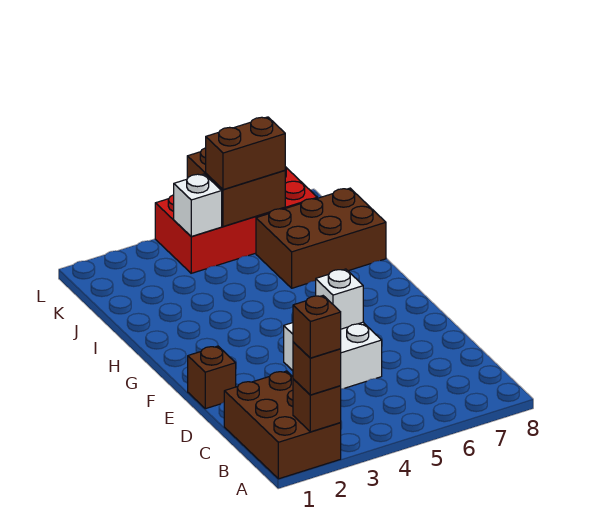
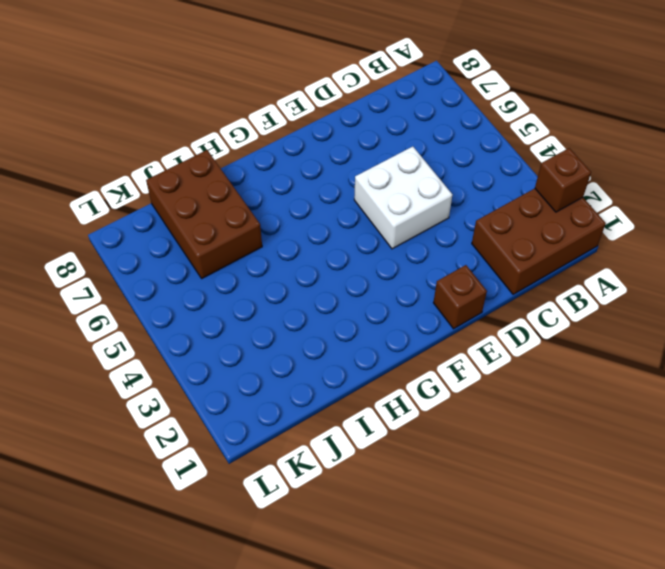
none -> red brick K4:L7 level 1
none -> white brick E5 level 2
none -> white brick K4 level 2

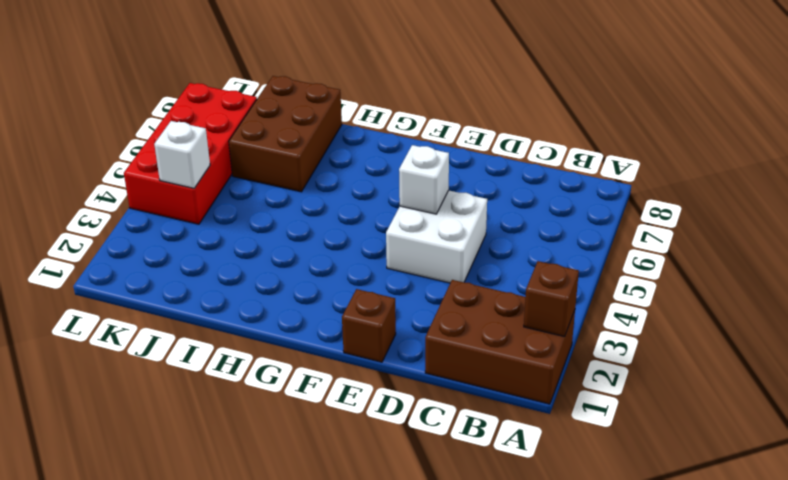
none -> brown brick K5:L6 level 2
none -> brown brick A2 level 3
none -> brown brick K5:K6 level 3

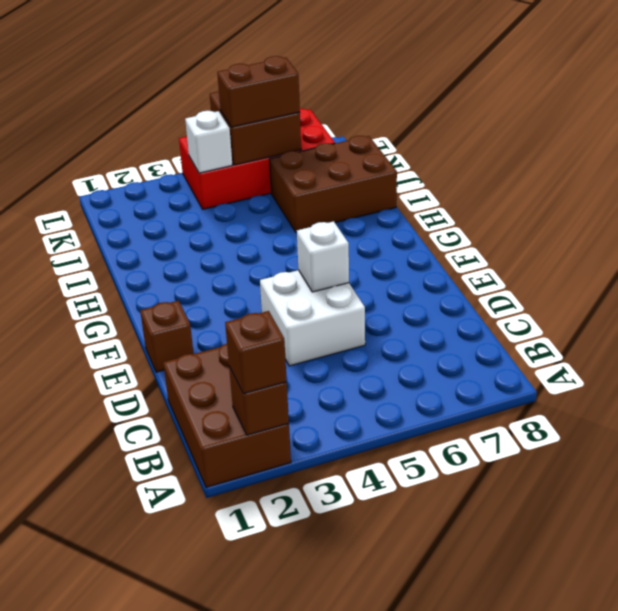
none -> brown brick A2 level 4

